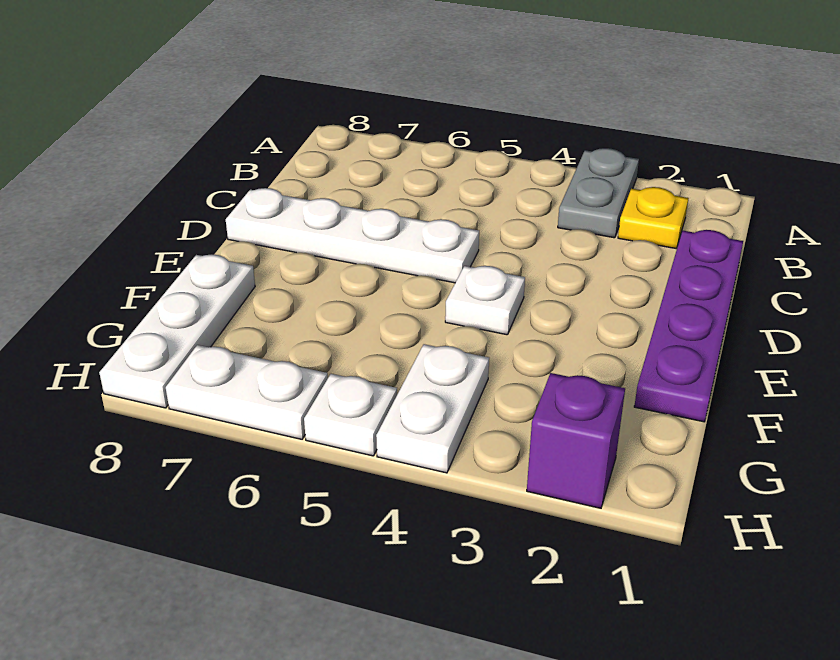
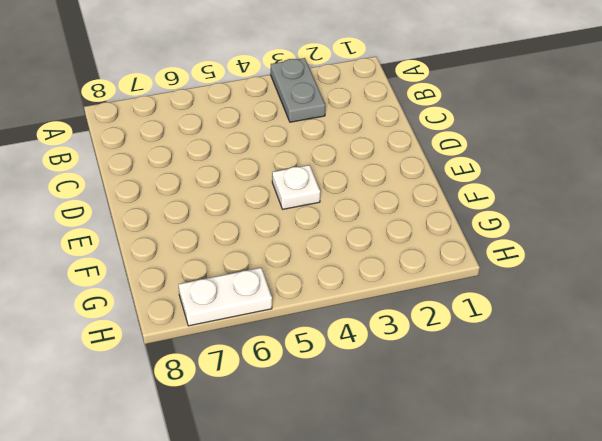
none -> yellow plate B2 level 1
none -> purple plate C1:F1 level 1

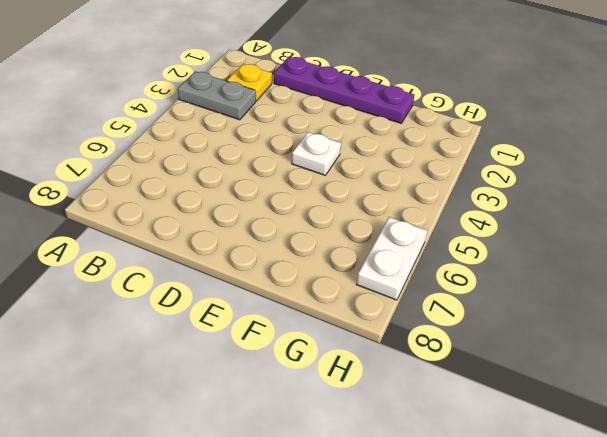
none -> white plate D5:D8 level 1
none -> white plate F8:H8 level 1

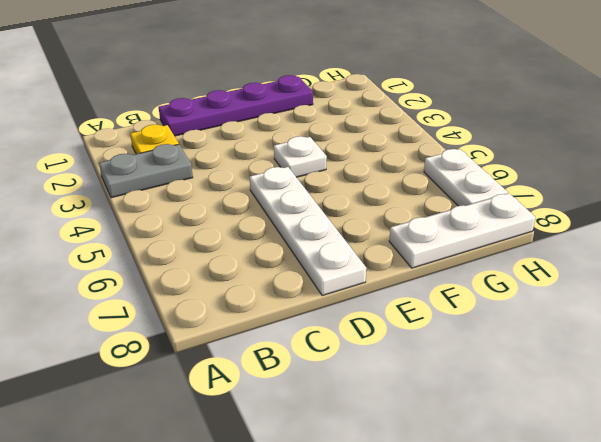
none -> white plate G4:H4 level 1
none -> purple brick H2 level 1

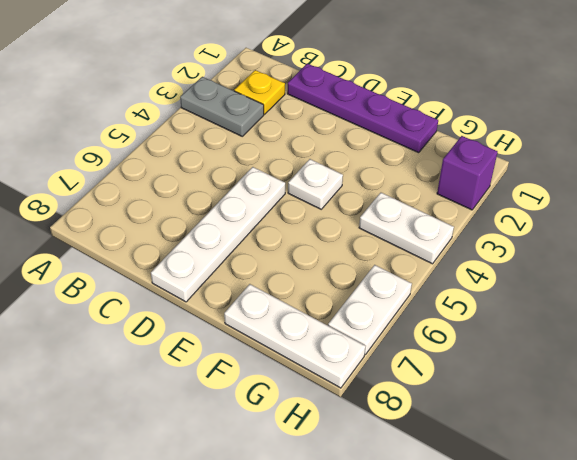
none -> white plate H5 level 1

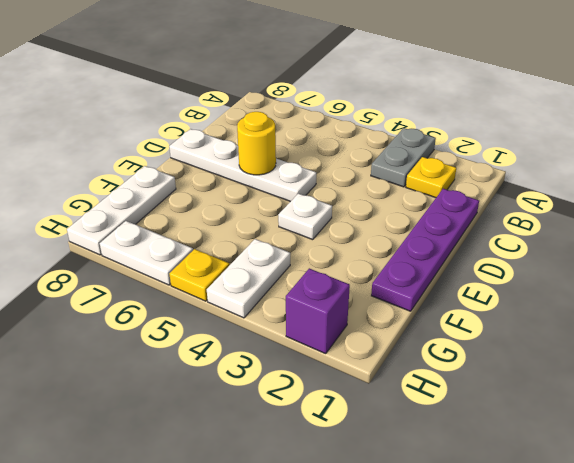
yellow round brick D6 level 2 -> none
yellow plate H5 level 1 -> white plate H5 level 1

